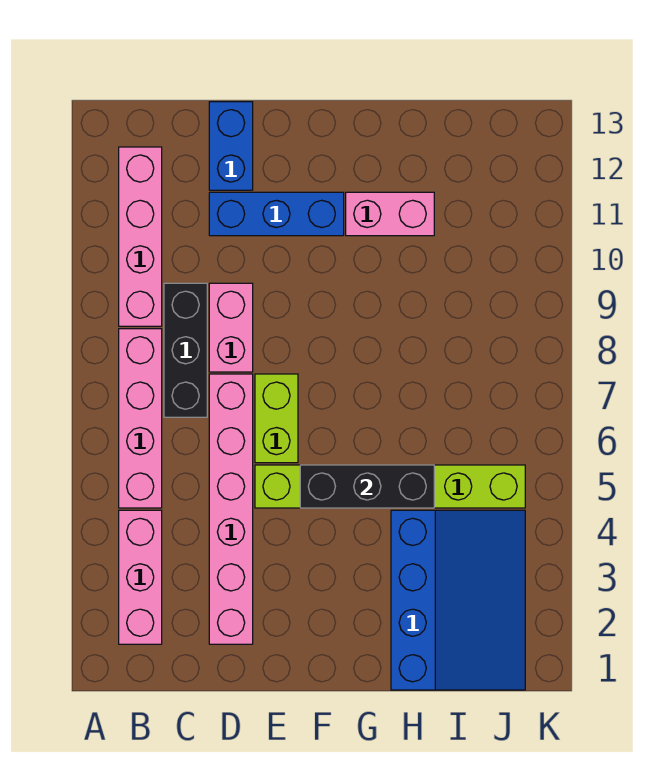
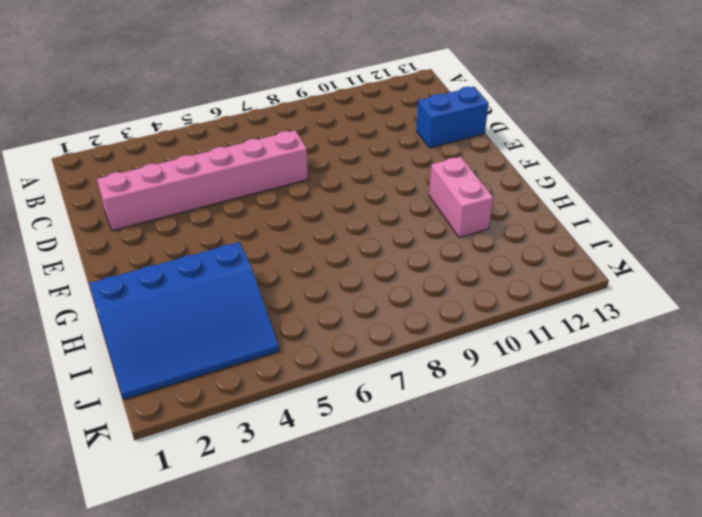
none -> pink brick B2:B4 level 1
none -> pink brick B5:B8 level 1
none -> pink brick B9:B12 level 1

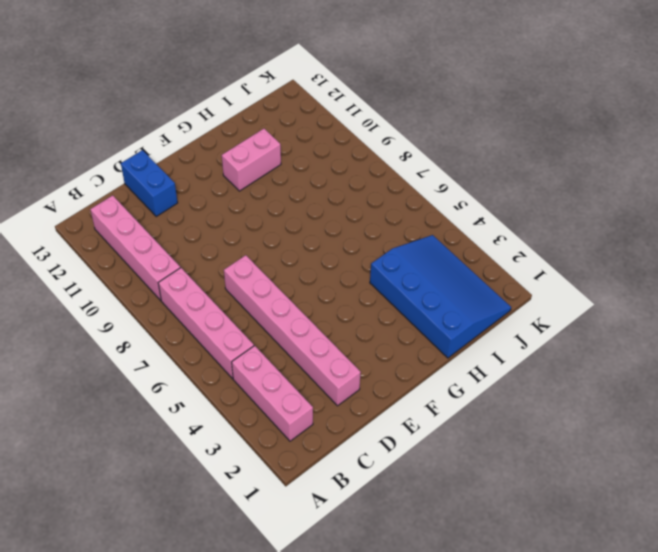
none -> black brick C7:C9 level 1
none -> pink brick D8:D9 level 1
none -> blue brick D11:F11 level 1

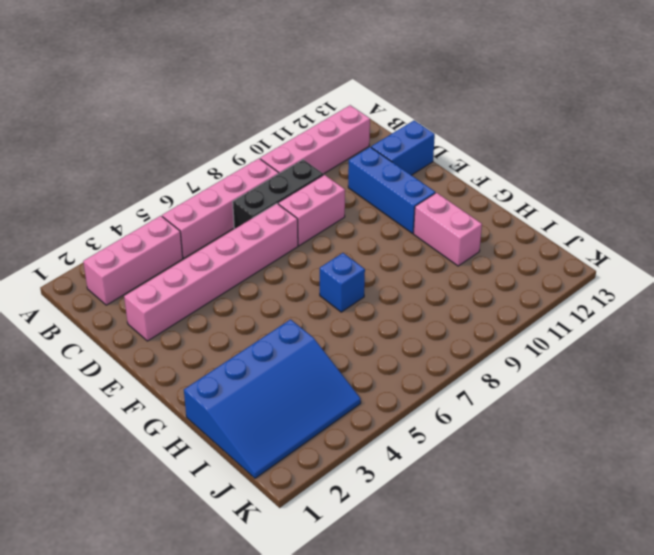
blue brick G7 level 1 -> none
none -> lime brick E5:J5 level 1
none -> lime brick E6:E7 level 1
none -> black brick F5:H5 level 2

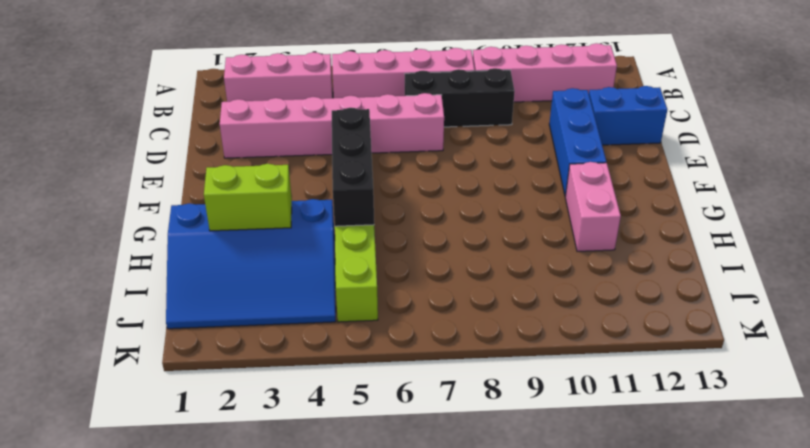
lime brick H2:H3 level 2 -> lime brick E6:E7 level 1
none -> pink brick D8:D9 level 1

